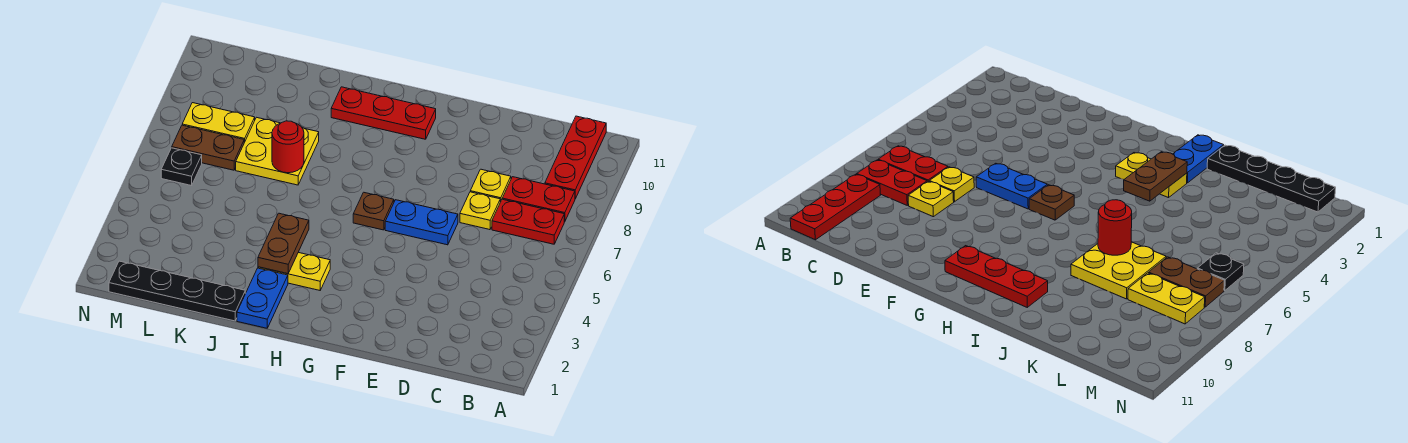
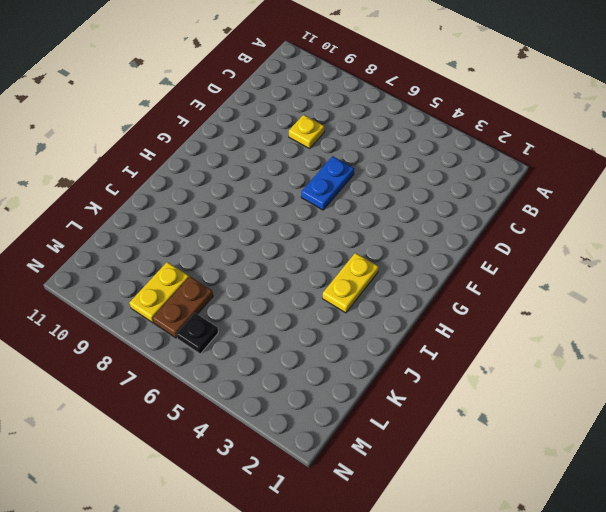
none -> red plate B7:C7 level 1
none -> red plate B8:C8 level 1
none -> red plate B9:B11 level 1

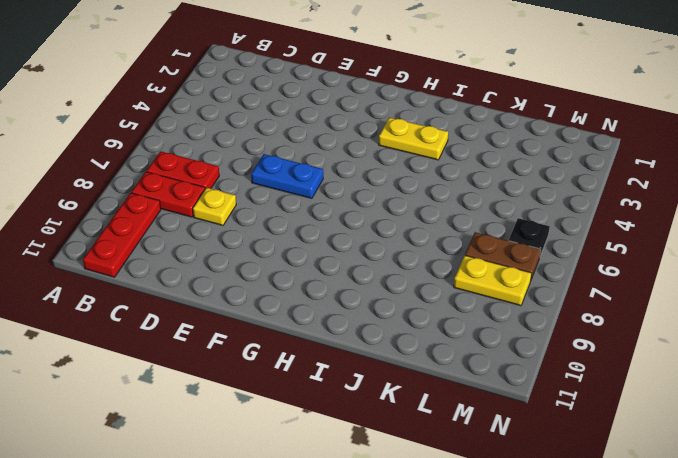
none -> yellow plate D7 level 1
none -> brown plate G6 level 1
none -> red plate G10:I10 level 1

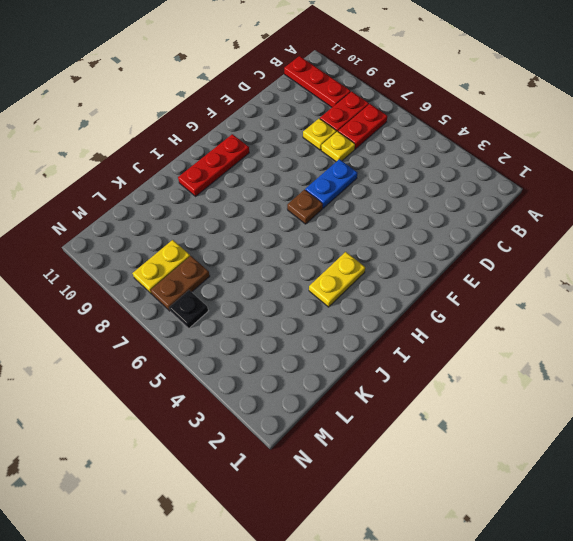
none -> blue plate I1:I2 level 1
none -> black plate J1:M1 level 1
none -> yellow plate J7:K8 level 1

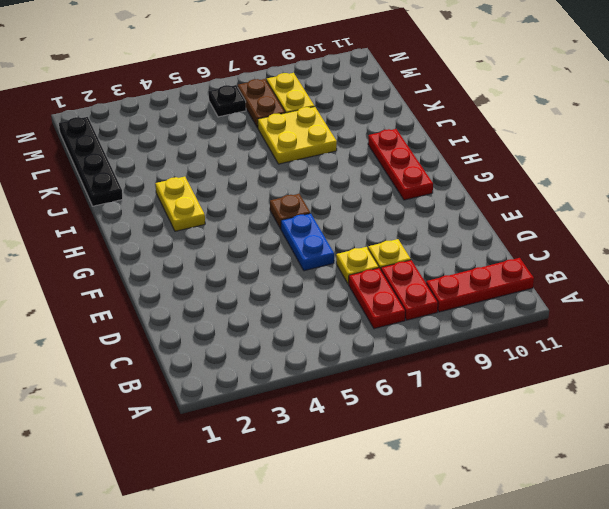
none -> blue plate I1:I2 level 1
none -> brown plate I3:I4 level 2
none -> red round brick J7 level 2

